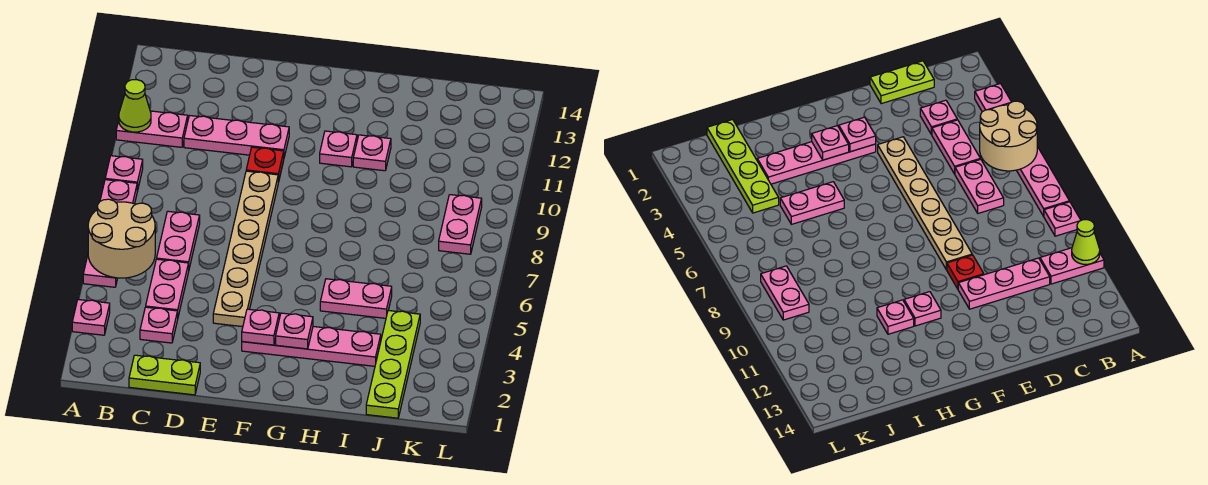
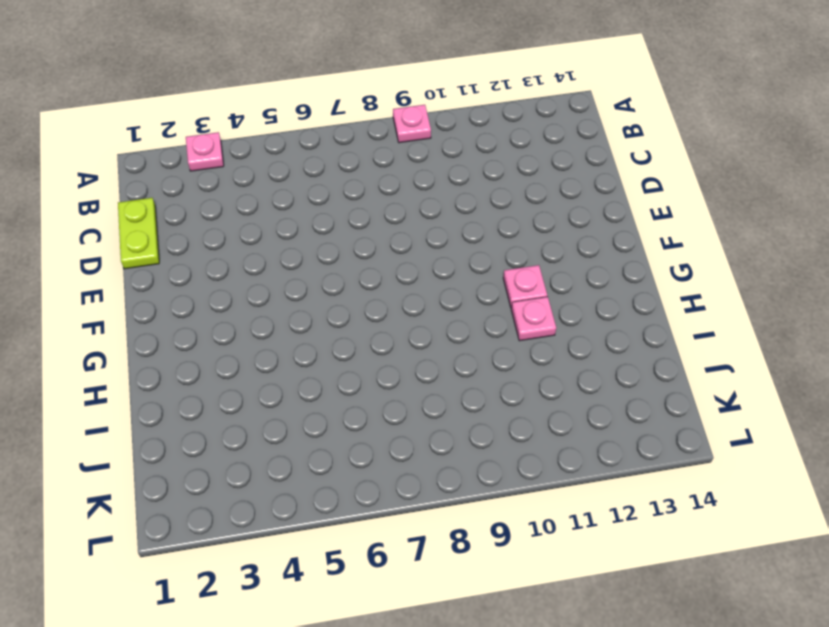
none -> pink plate A5:A8 level 1
none -> pink plate A11:B11 level 1
none -> pink plate C3 level 1

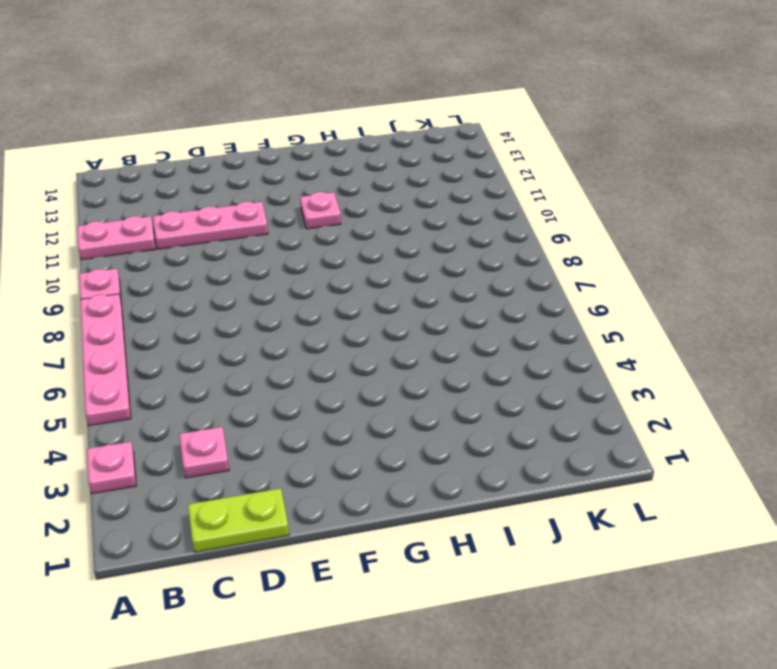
none -> pink plate C4:C5 level 1
none -> pink plate C6:C7 level 1
none -> tan plate E4:E9 level 1

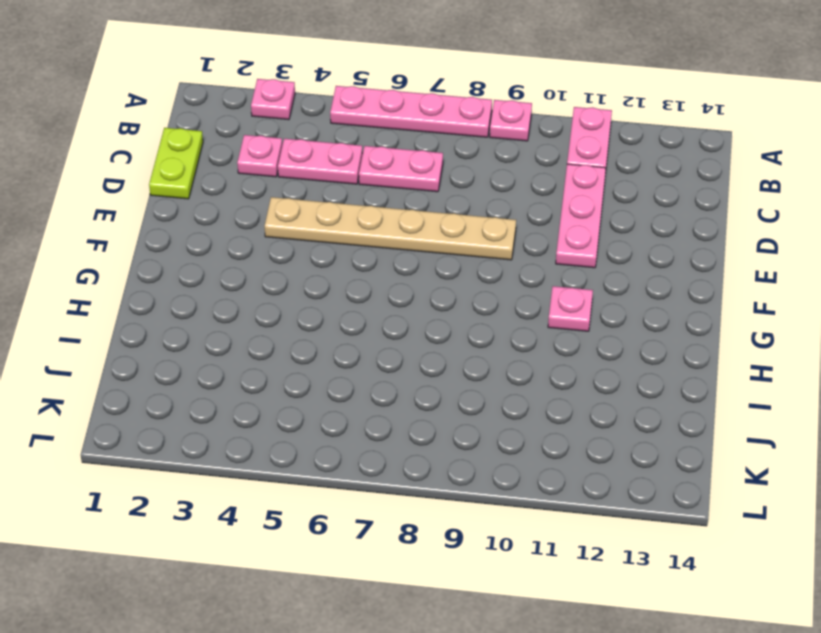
none -> red plate E10 level 1
none -> pink plate F3:I3 level 1
none -> pink plate H5:I5 level 1

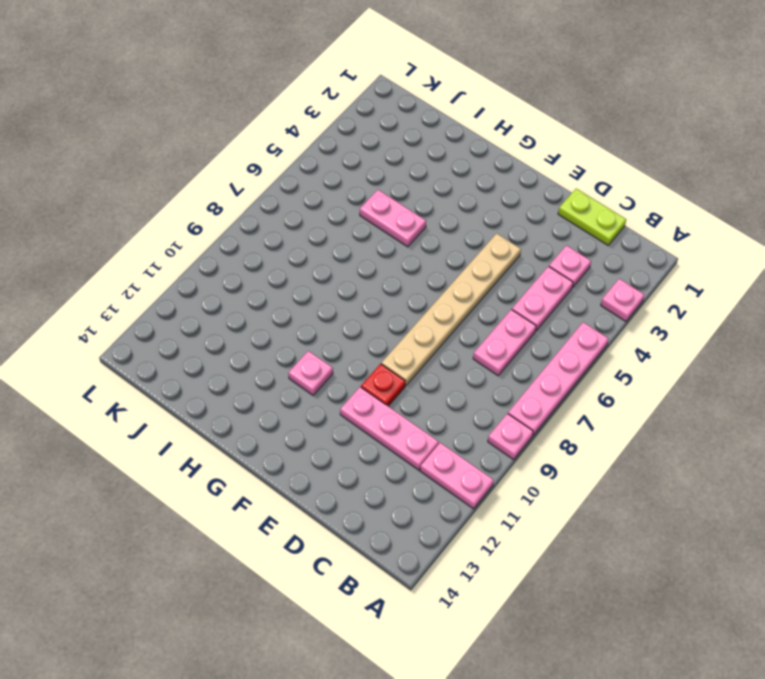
none -> pink plate F3:I3 level 1
none -> pink plate H11 level 1
none -> lime plate J1:J4 level 1

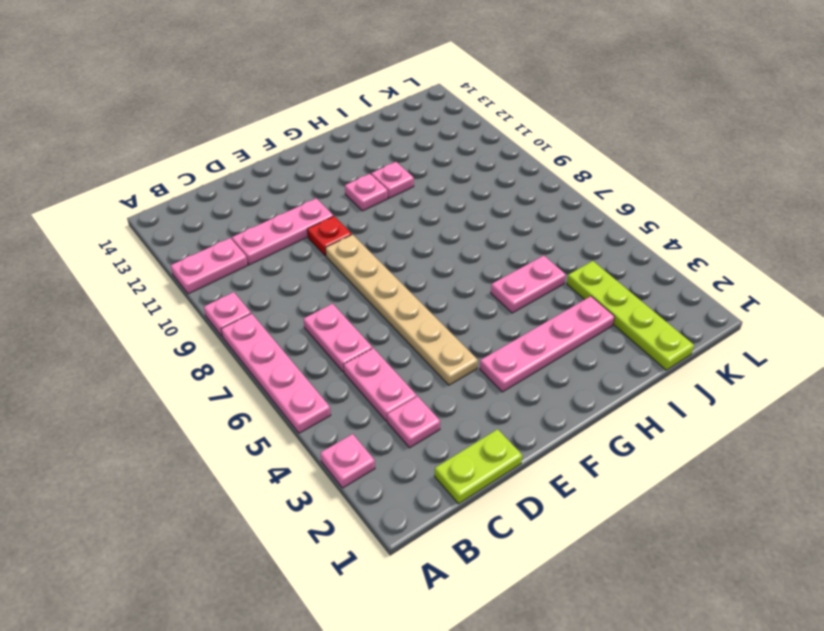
none -> pink plate K8:K9 level 1
none -> tan round brick A5:B6 level 2
none -> lime cone A11 level 2

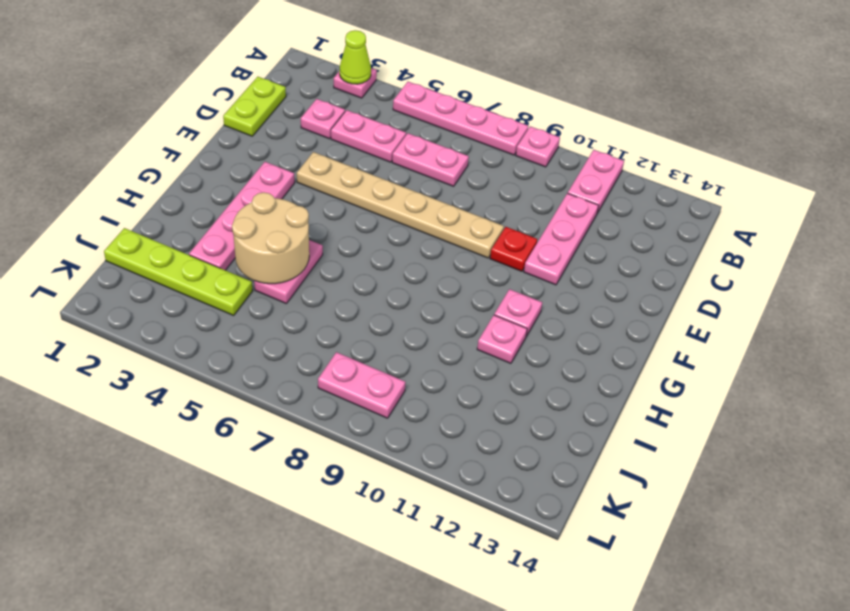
lime cone A3 level 2 -> lime cone A11 level 2
tan round brick H4:I5 level 2 -> tan round brick A5:B6 level 2
none -> pink plate F3 level 2
none -> pink plate G3 level 2

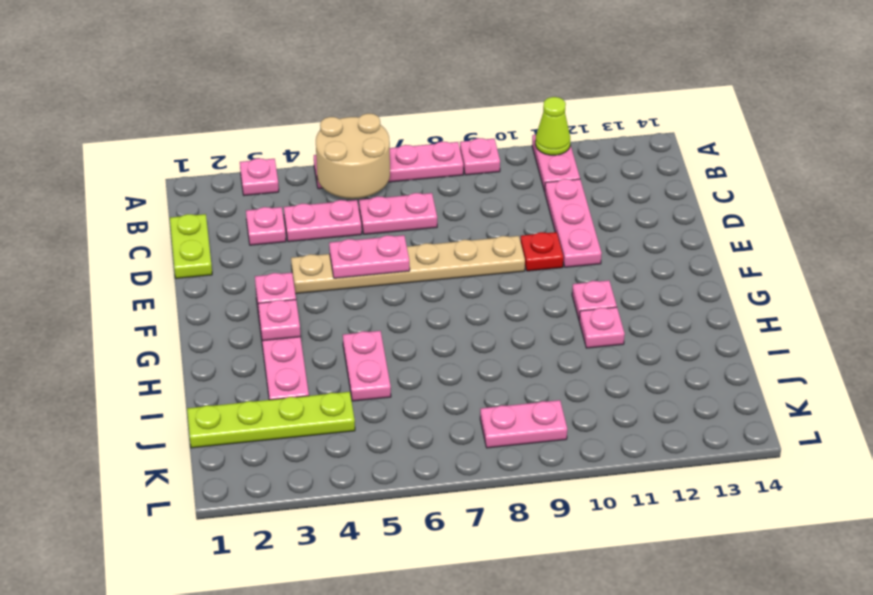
pink plate E5:E6 level 2 -> none

